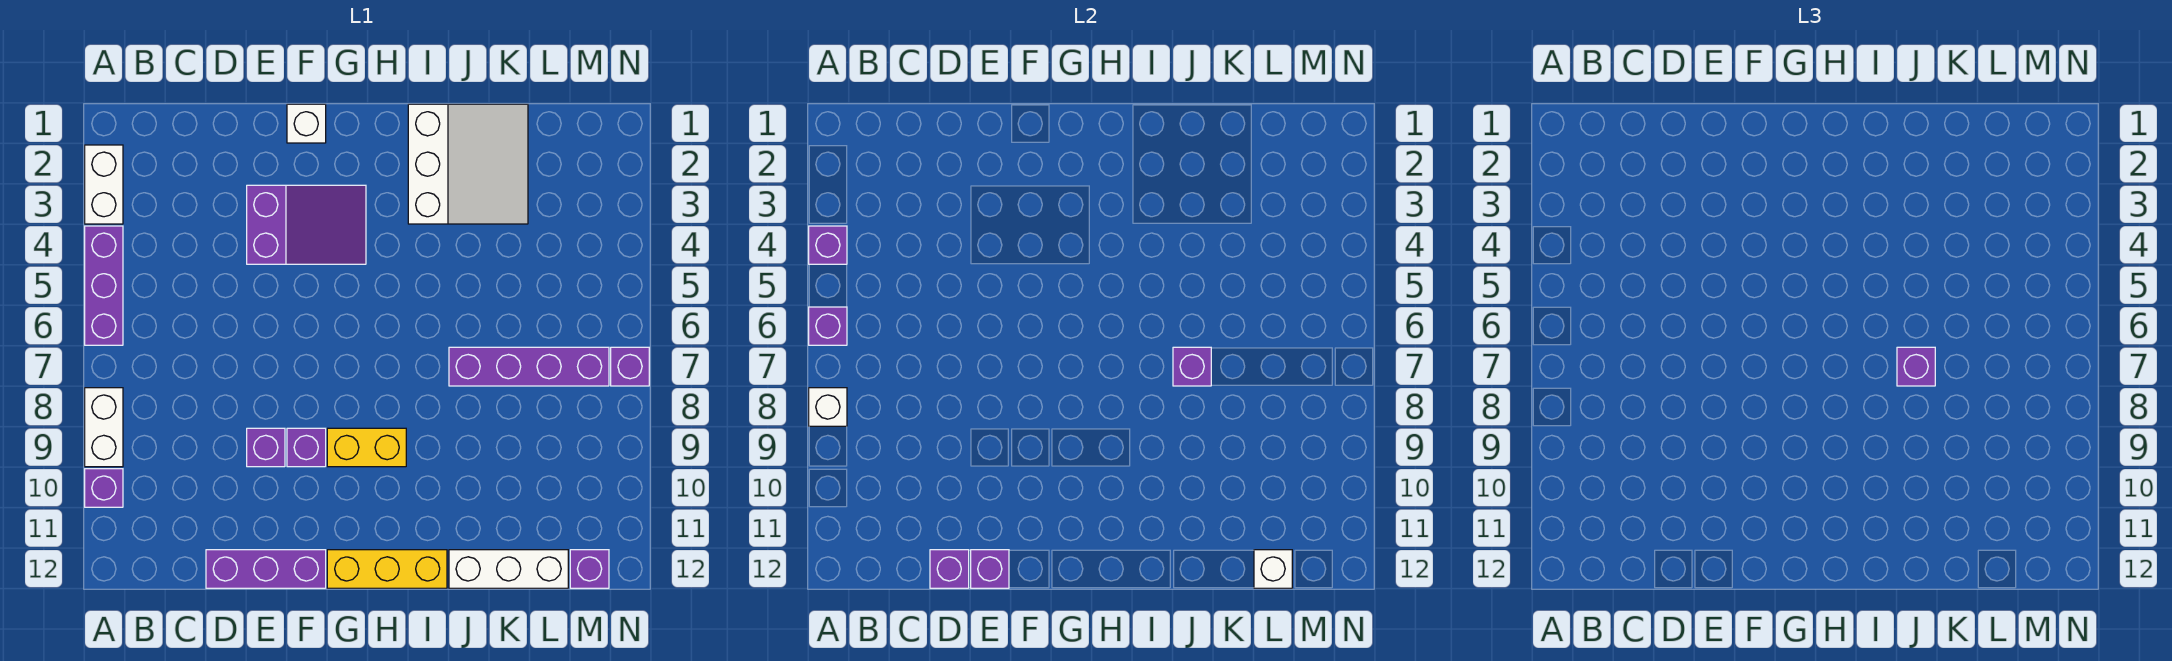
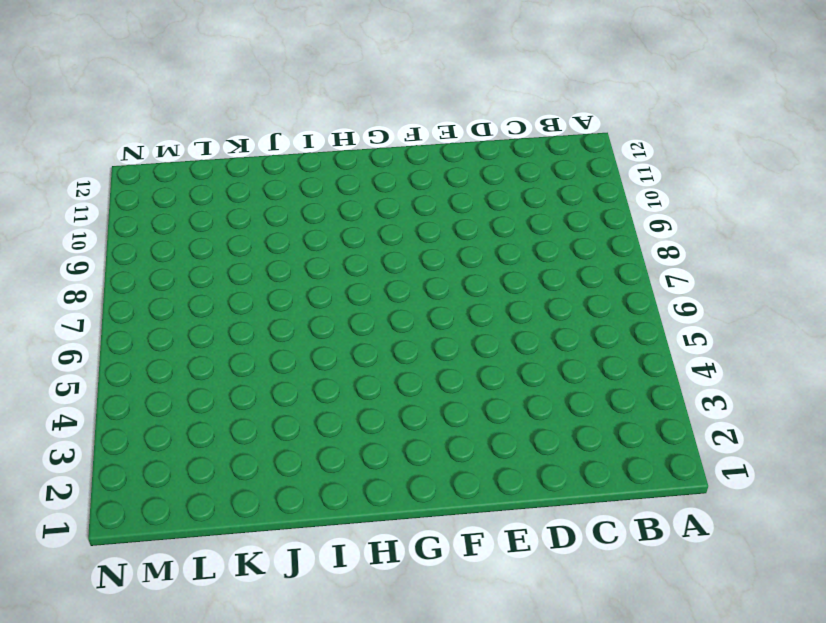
none -> white brick A2:A3 level 1
none -> purple brick A4:A6 level 1
none -> white brick A8:A9 level 1

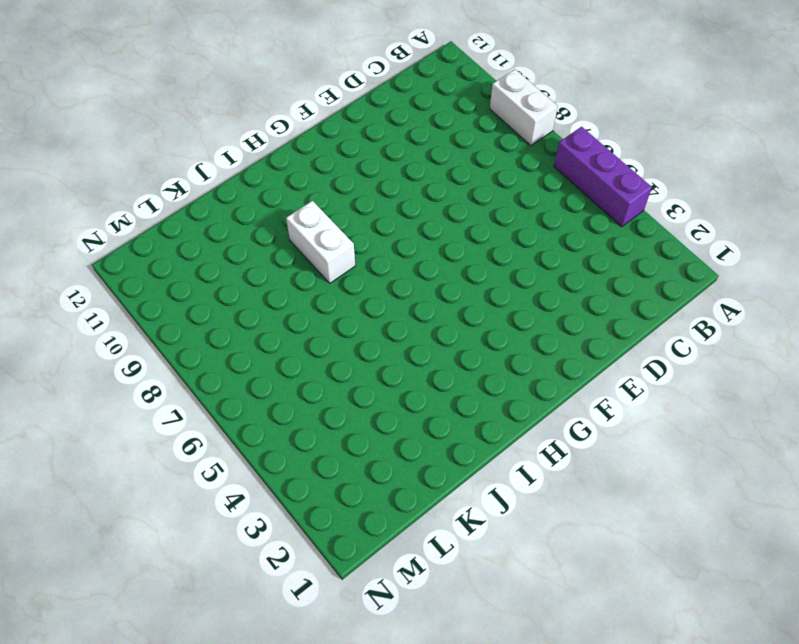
white brick I8:I9 level 1 -> white brick A2:A3 level 1
none -> purple brick A10 level 1
none -> purple brick D12:F12 level 1
none -> purple slope E3:G4 level 1 top E

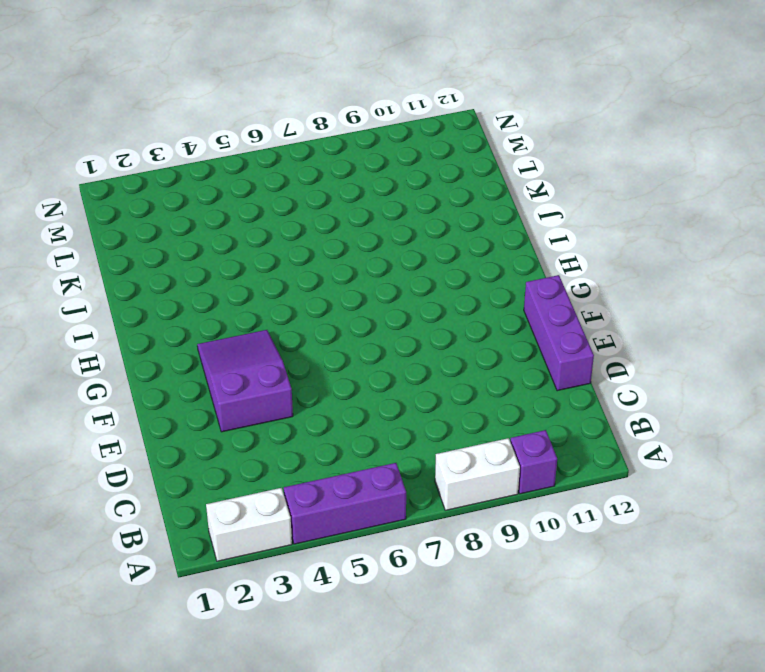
none -> purple brick E9 level 1
none -> white brick F1 level 1
none -> purple brick F9 level 1

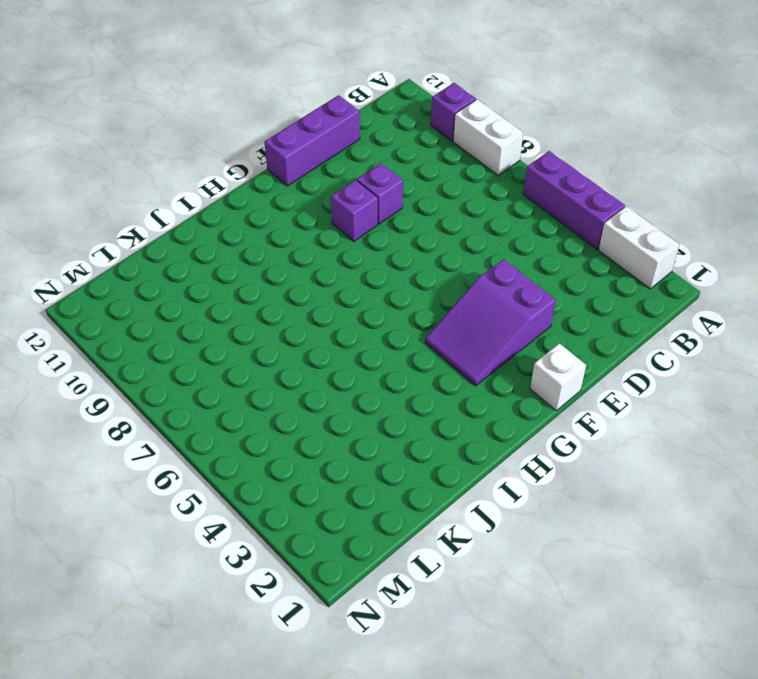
none -> yellow brick G9:H9 level 1
none -> yellow brick G12:I12 level 1
none -> white slope I1:K3 level 1 top I

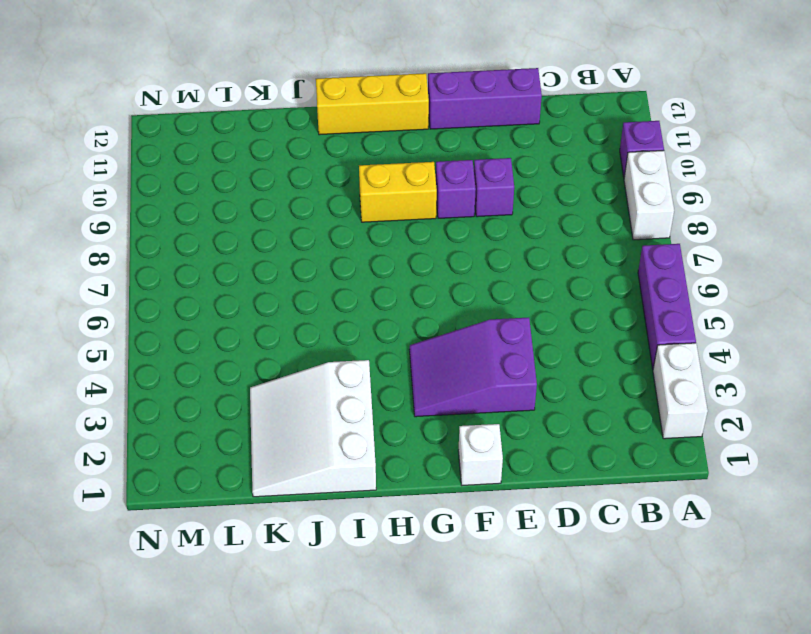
none -> purple brick J7:M7 level 1
none -> white brick J12:L12 level 1
none -> purple brick M12 level 1

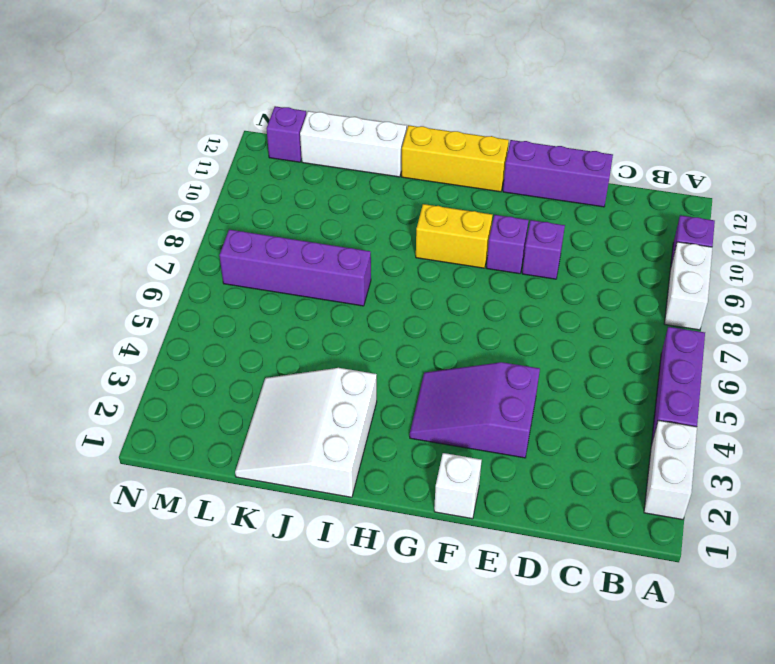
none -> purple brick N7 level 1
none -> purple brick A4 level 2
none -> purple brick A6 level 2

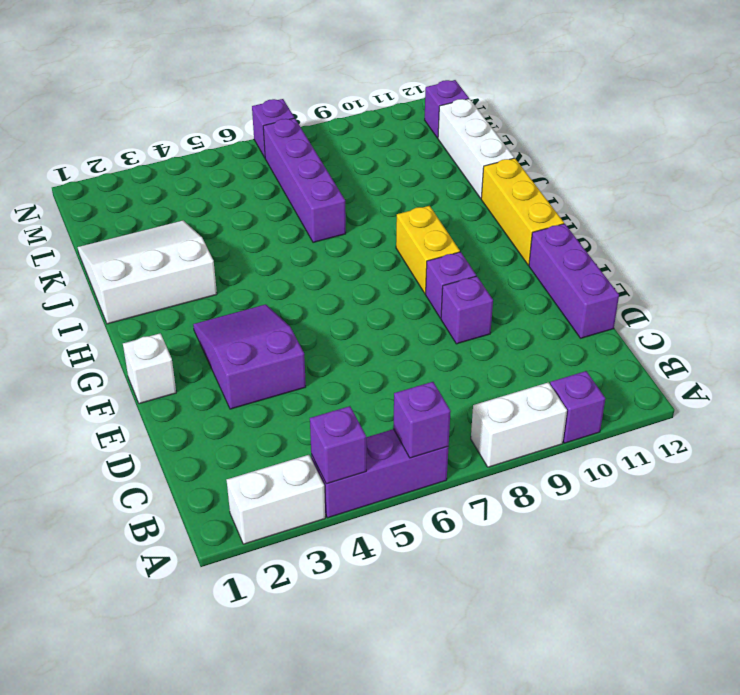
none -> white brick A8 level 2
none -> purple brick D12 level 2
none -> purple brick E12 level 2

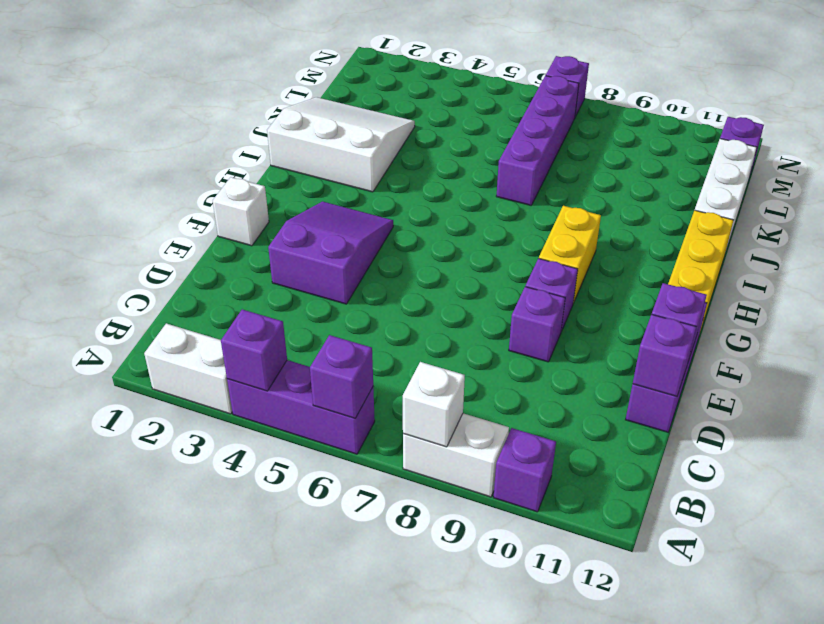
none -> purple brick J7 level 2
none -> white brick L12 level 2
none -> purple brick J7 level 3

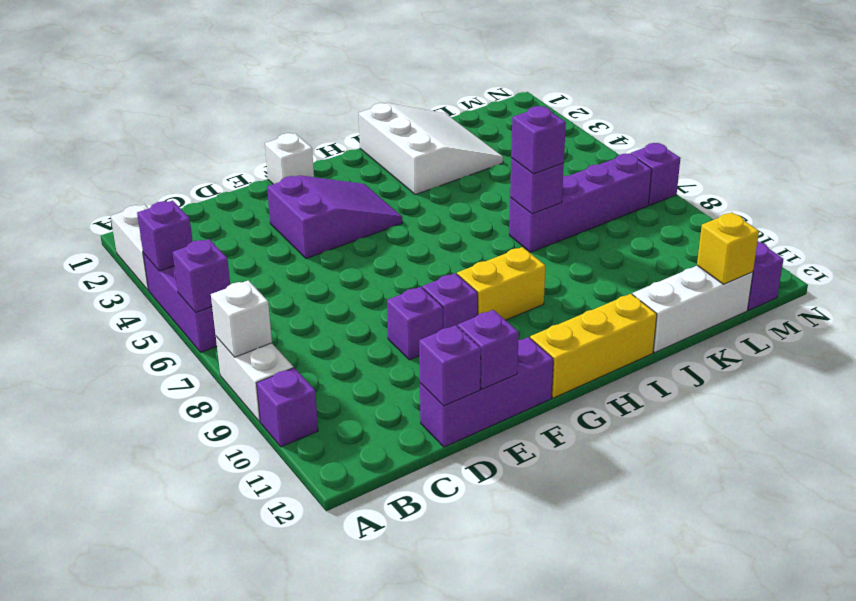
yellow brick L12 level 2 -> white brick L12 level 2

